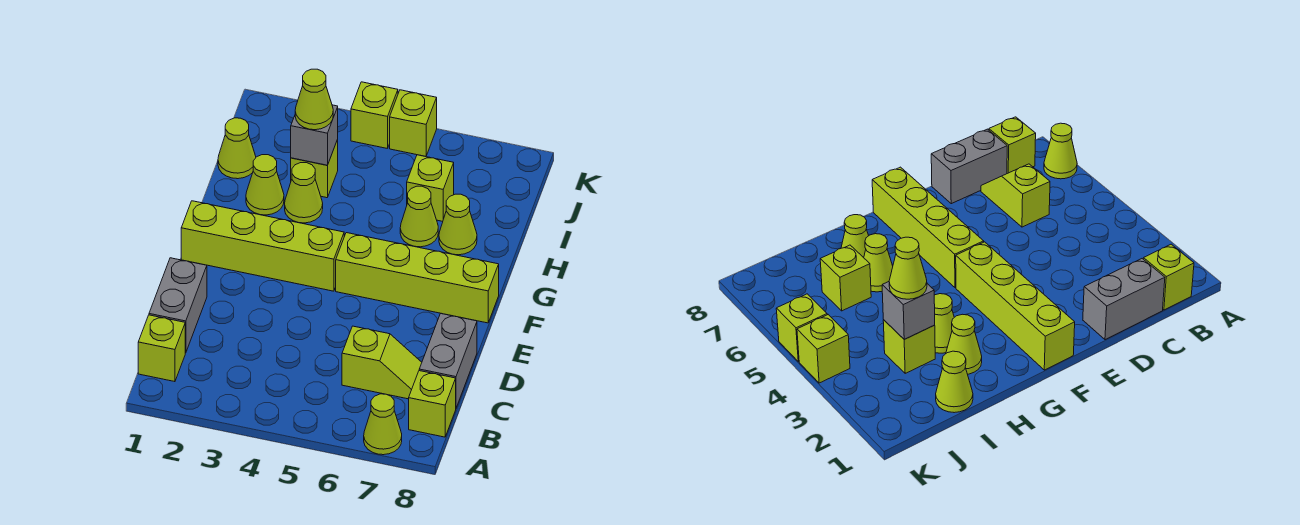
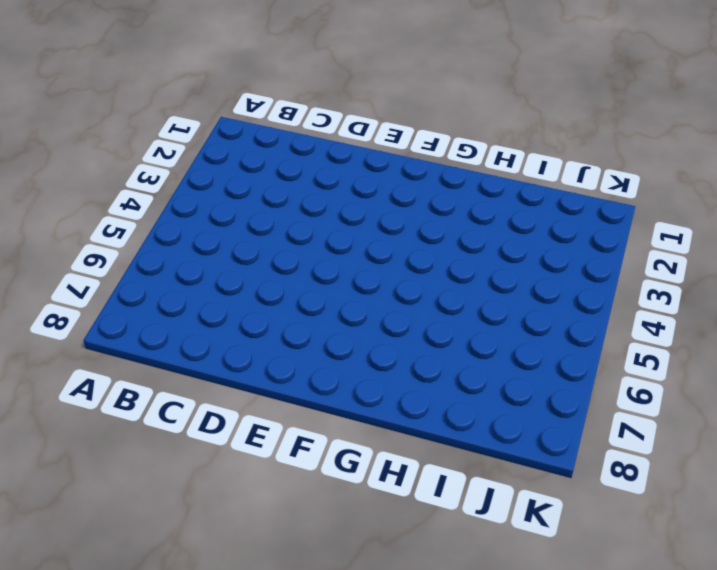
none -> lime cone A7 level 1
none -> lime brick B1 level 1
none -> lime brick B8 level 1

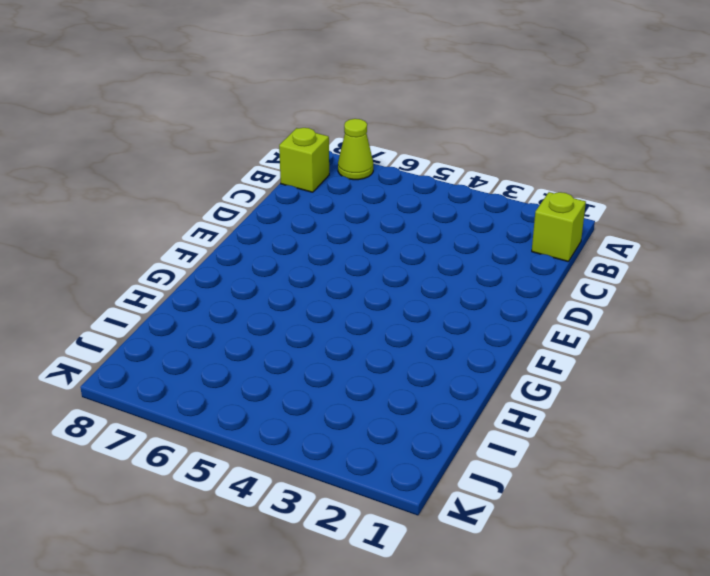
none -> grey brick C1:D1 level 1
none -> lime slope C6:C7 level 1 top 6
none -> grey brick C8:D8 level 1

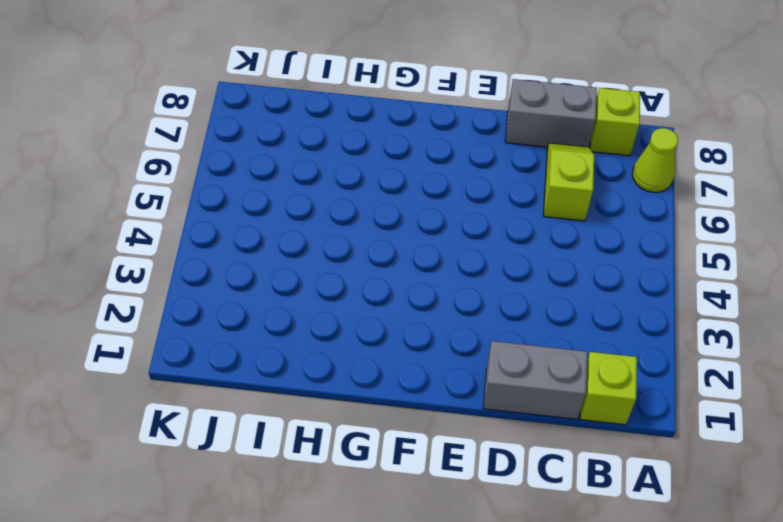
none -> lime brick F1:F4 level 1
none -> lime brick F5:F8 level 1
none -> lime cone H2 level 1

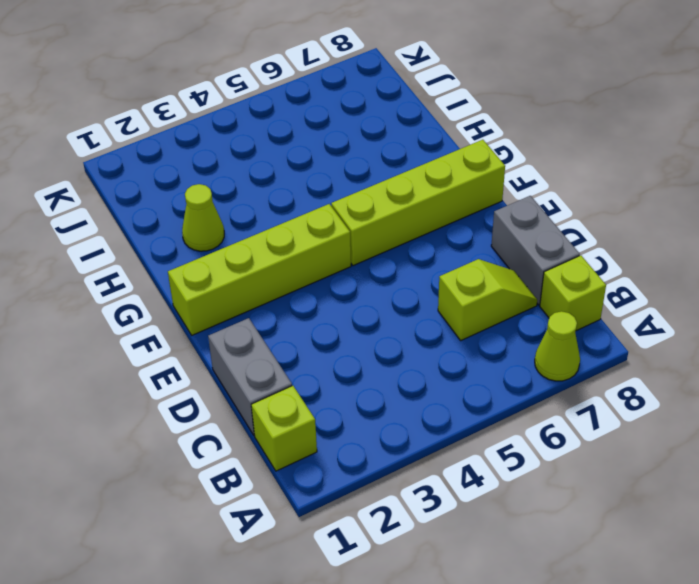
none -> lime cone H3 level 1
none -> lime cone H6 level 1
none -> lime cone H7 level 1

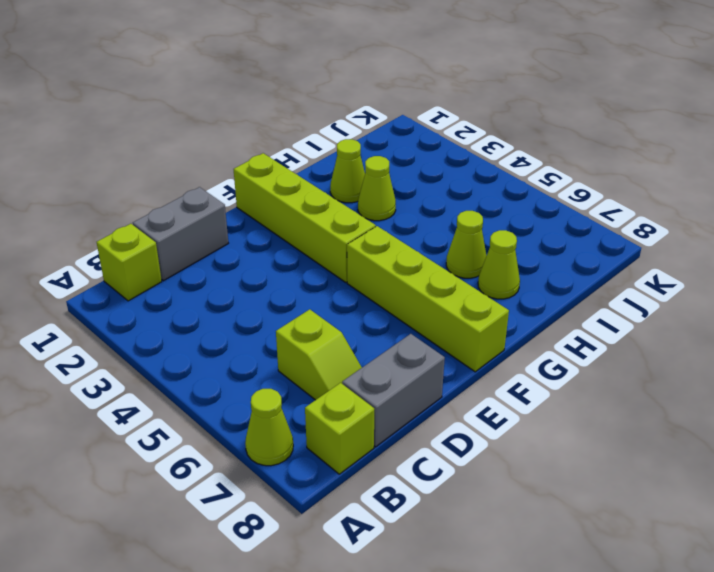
none -> lime cone I1 level 1
none -> lime brick I3 level 1
none -> lime brick I6 level 1

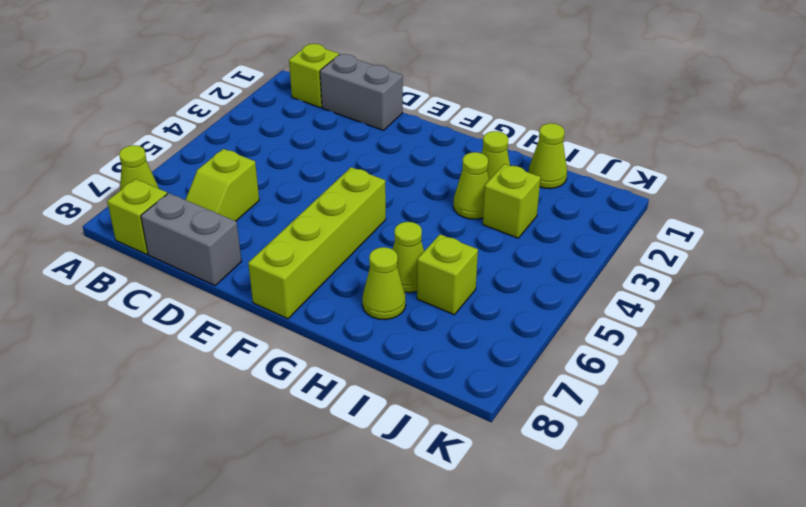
none -> lime brick F1:F4 level 1
none -> lime brick K4 level 1
none -> lime brick K5 level 1

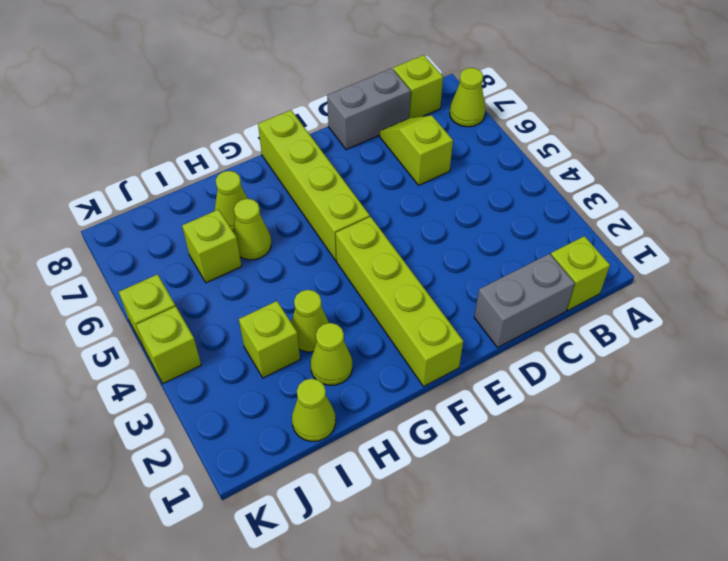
none -> grey brick I3 level 2
none -> lime cone I3 level 3

